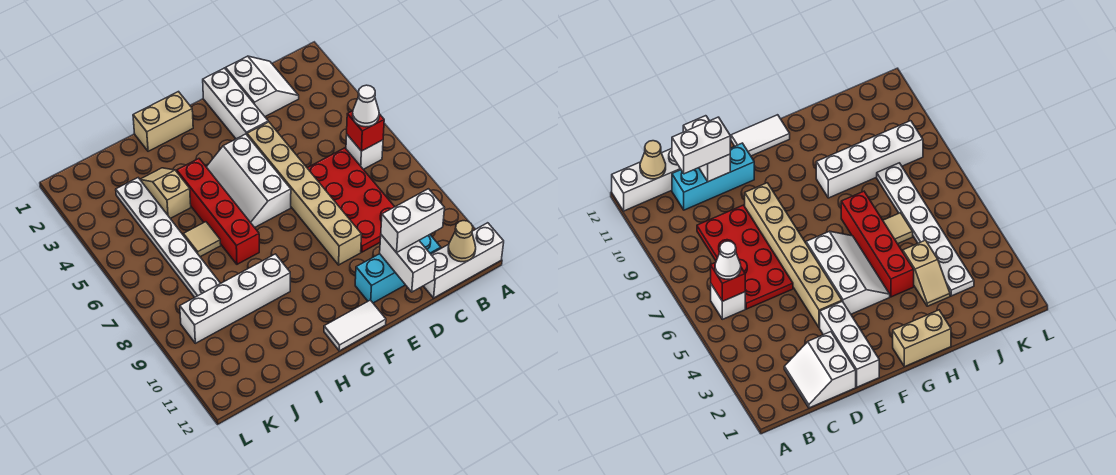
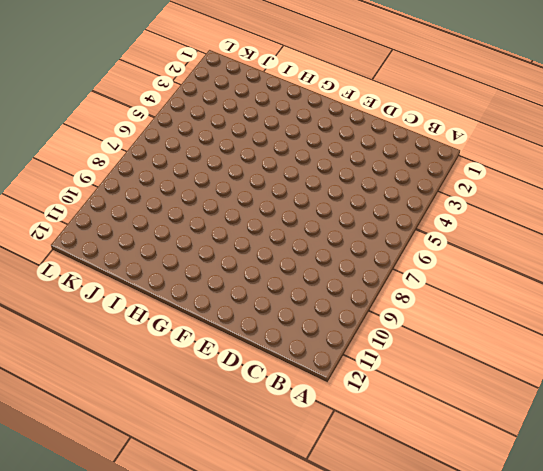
none -> white brick A12:C12 level 1
none -> white brick B6 level 1
none -> white slope C1:D2 level 1 top D

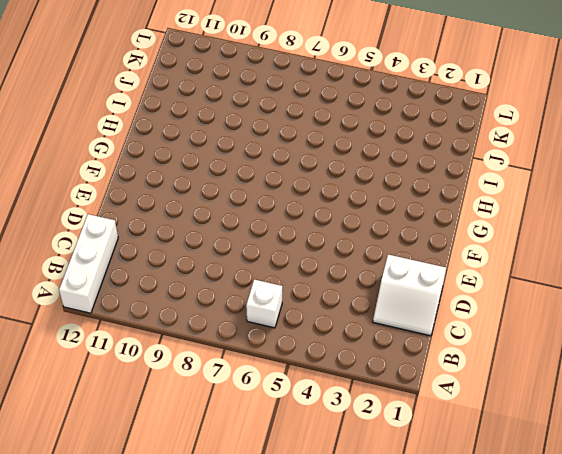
none -> red plate C6:D9 level 1
none -> cyan brick C11:E11 level 1
none -> white brick E1:E3 level 1

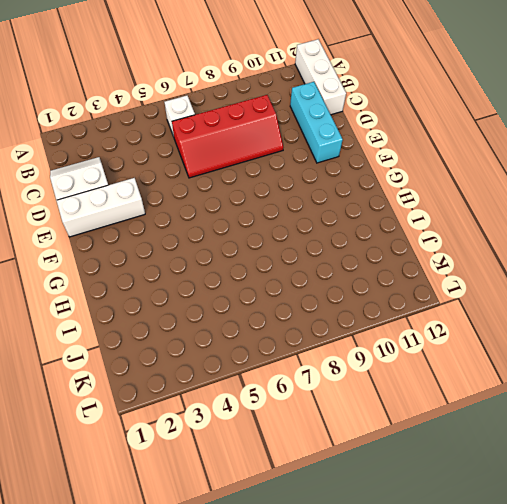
red slope C6:D9 level 1 top C -> red plate C6:D9 level 1
none -> tan brick E4:E9 level 1
none -> white slope F4:G6 level 1 top F
none -> white tile F12:G12 level 1

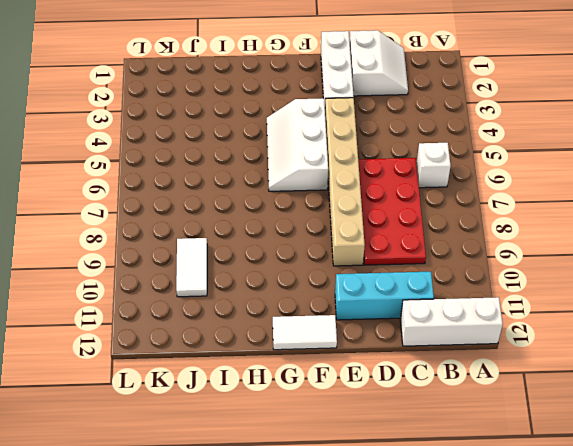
white tile J9:J10 level 1 -> white brick H9:K9 level 1
none -> tan brick G1:H1 level 1
none -> red brick H4:H7 level 1
none -> tan slope I3:I4 level 1 top 4

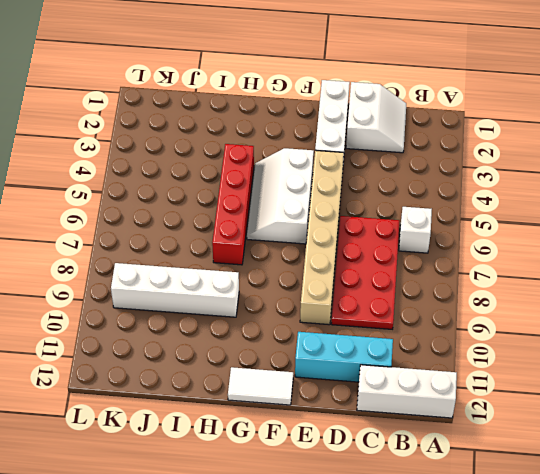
none -> tan brick G1:H1 level 1
none -> tan slope I3:I4 level 1 top 4
none -> tan tile I6 level 1

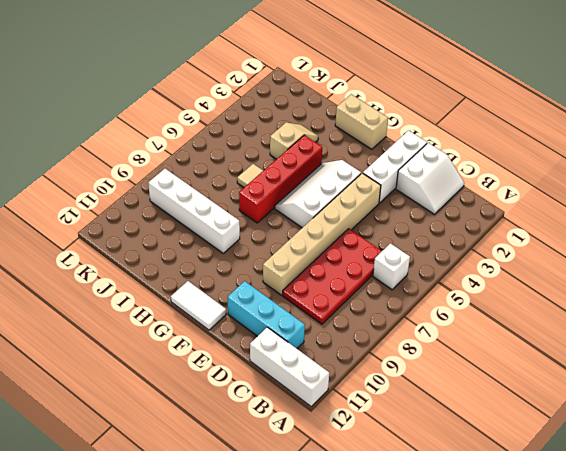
none -> white plate J3:J8 level 1
none -> red brick B6 level 2
none -> tan cone B12 level 2

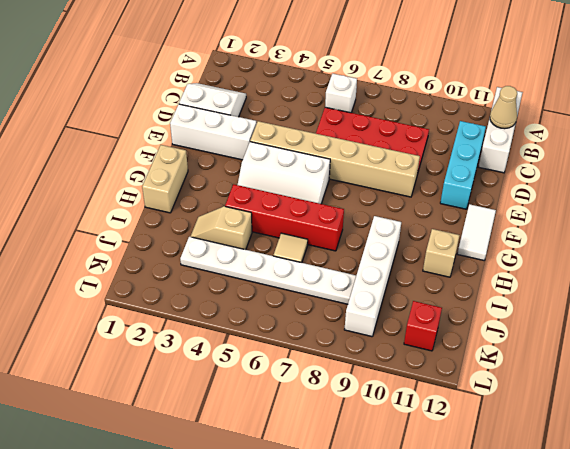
tan brick H11 level 1 -> none
red brick K11 level 1 -> red brick B6 level 2
none -> white brick D11:D12 level 2
none -> white cone B6 level 3
none -> white brick C11:D11 level 3

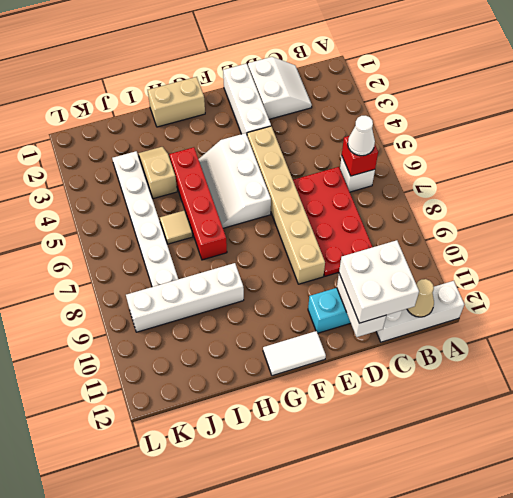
white brick C11:D12 level 3 -> white brick C11:D11 level 3

